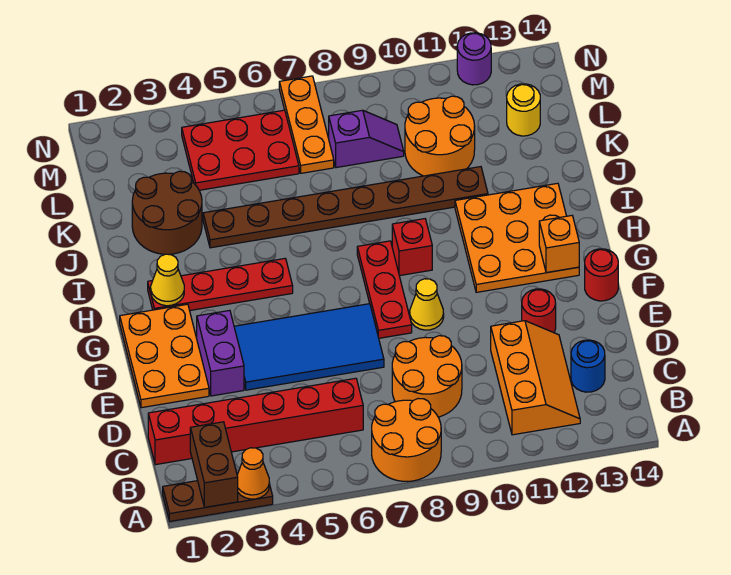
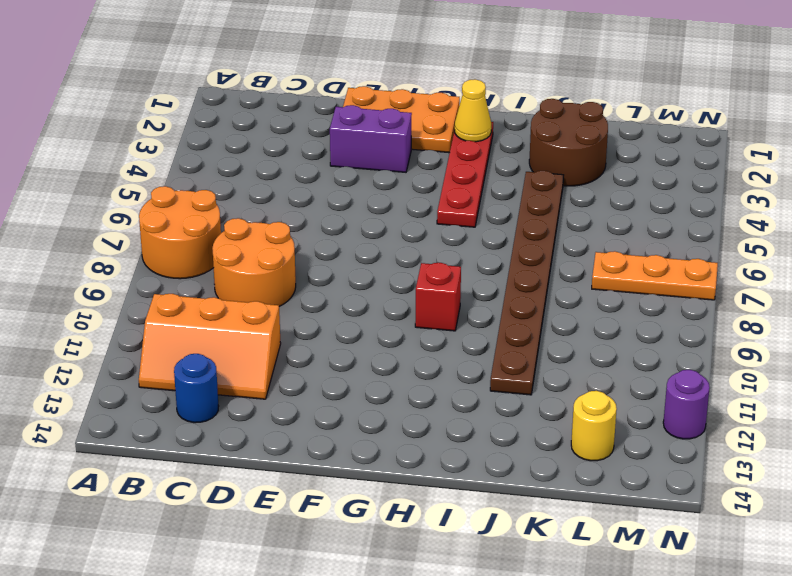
none -> brown plate A1:A3 level 1
none -> red brick C1:C6 level 1
none -> blue tile E4:F7 level 1

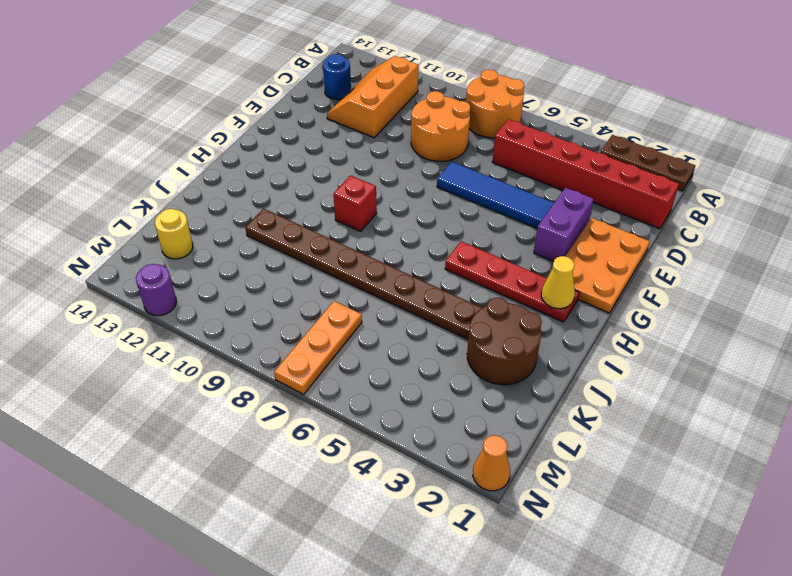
blue tile E4:E7 level 1 -> blue tile E4:F7 level 1
orange cone N1 level 1 -> orange cone A3 level 2
none -> red round brick E12 level 1
none -> red plate F8:H8 level 1
none -> yellow cone F9 level 1

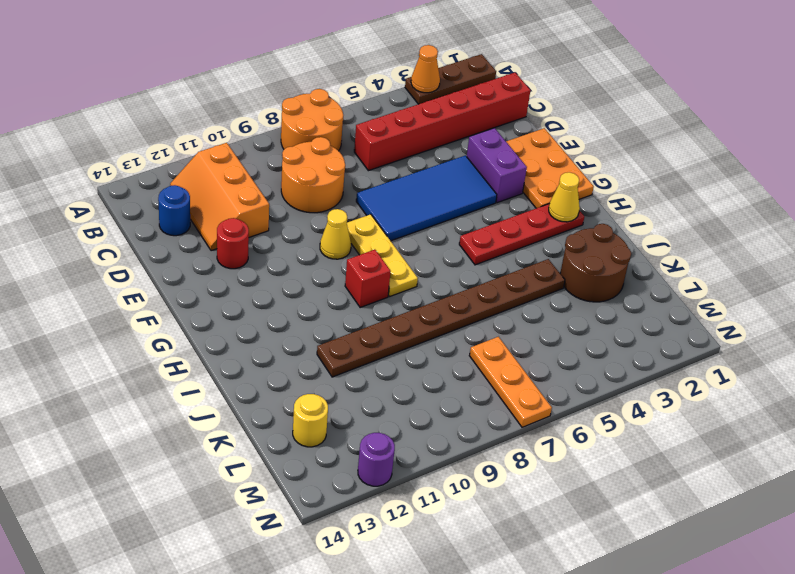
yellow plate F8:H8 level 1 -> red plate F8:H8 level 1
none -> red round brick F14 level 1
none -> orange plate G11:I13 level 1
none -> orange round brick K10:L11 level 1

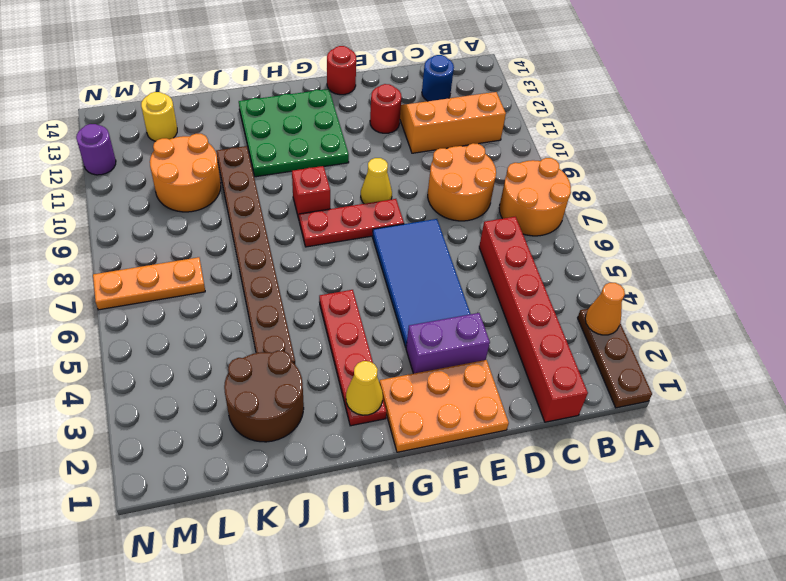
green plate G11:I13 level 1 -> orange plate G11:I13 level 1
none -> red plate L4:M6 level 1
none -> purple slope L8:L9 level 1 top 8
none -> brown brick A2:B2 level 2

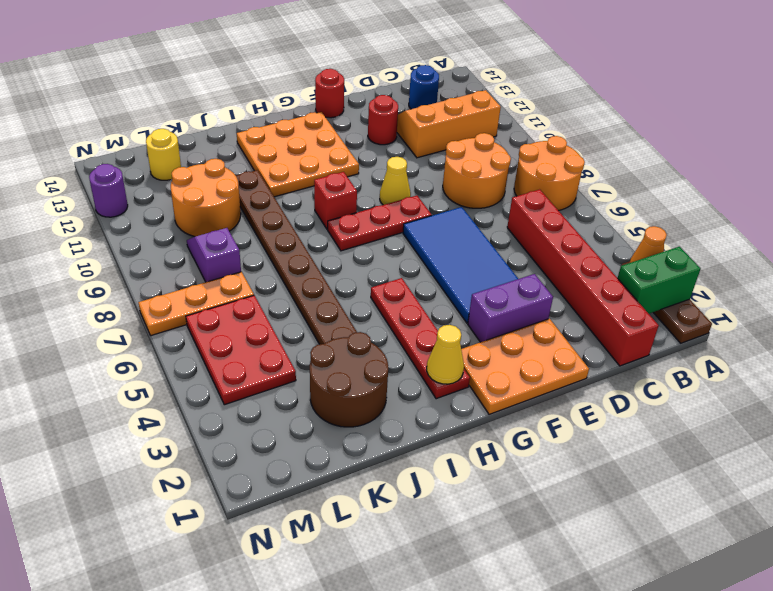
green brick A2:B2 level 2 -> brown brick A2:B2 level 2
none -> orange brick G13 level 2

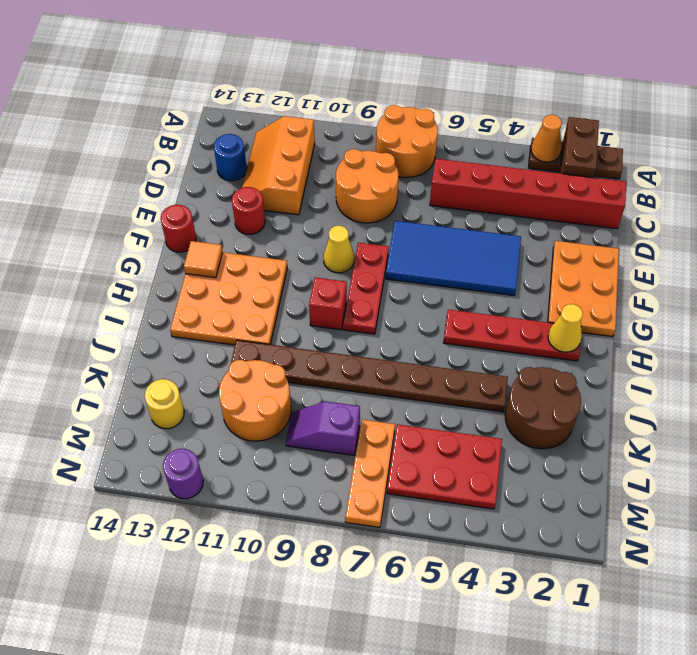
orange tile G13 level 2 -> orange brick G13 level 2
none -> purple brick E3:F3 level 1

